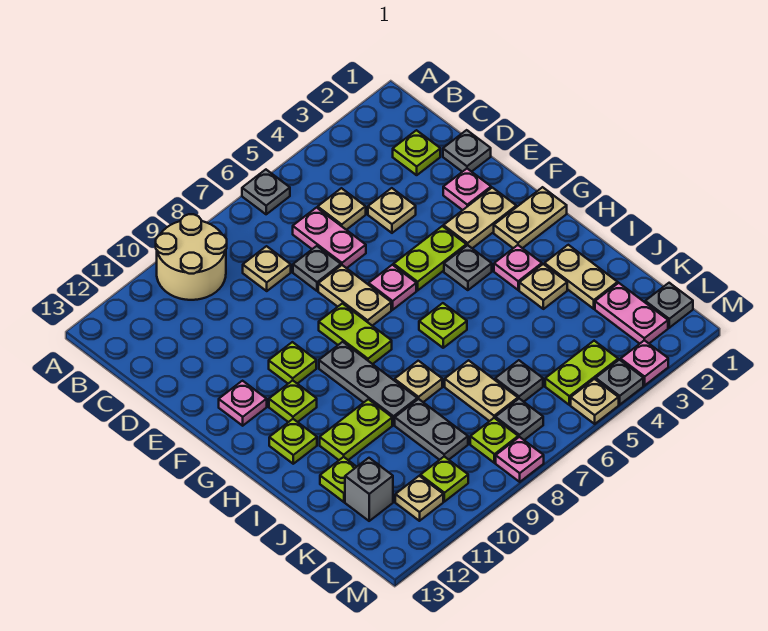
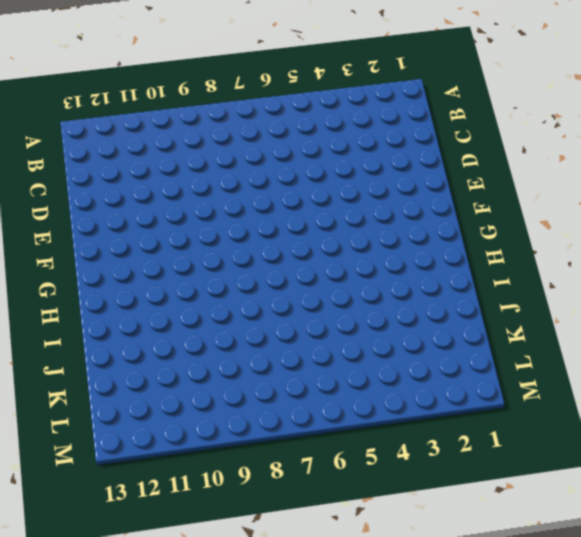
none -> grey plate A6 level 1
none -> tan round brick A9:B10 level 1
none -> lime plate C2 level 1
none -> tan plate C5 level 1

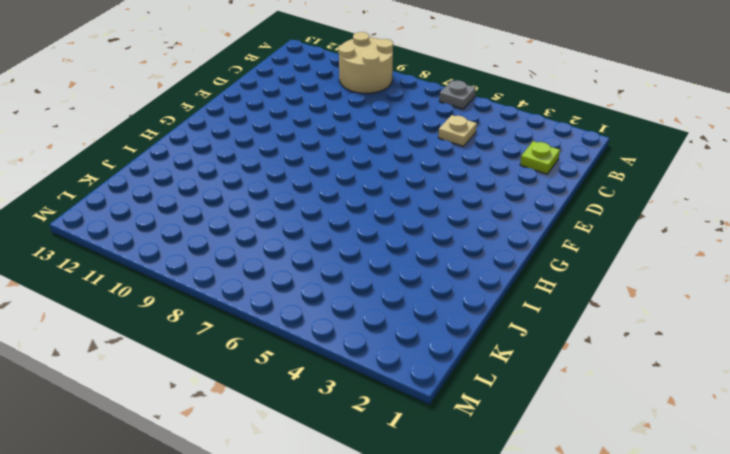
none -> pink plate C6:D6 level 1
none -> tan plate C8 level 1
none -> grey plate D1 level 1
none -> tan plate D4 level 1

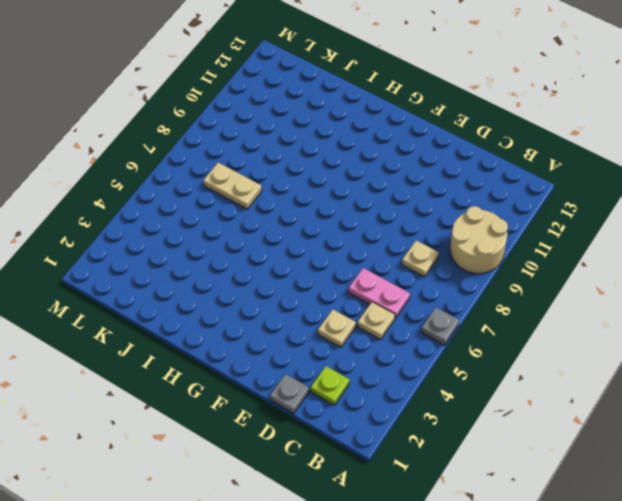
none -> grey plate D7 level 1
none -> pink plate E2 level 1
none -> tan plate E7:F7 level 1
none -> tan plate F2:F3 level 1

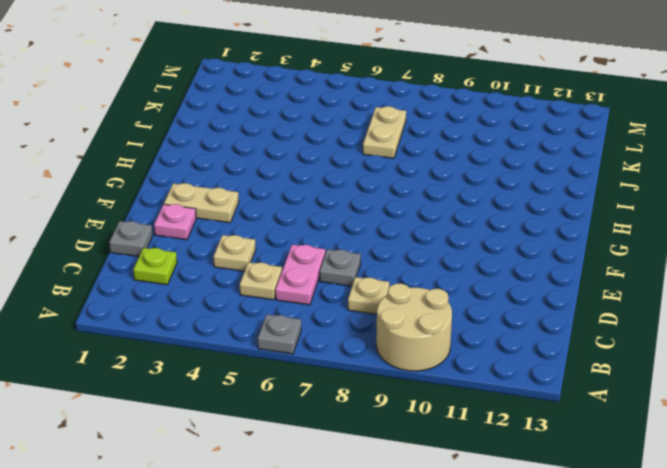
none -> tan plate E7:F7 level 1
none -> lime plate F4:F5 level 1
none -> pink plate F6 level 1
none -> lime plate F8:G8 level 1

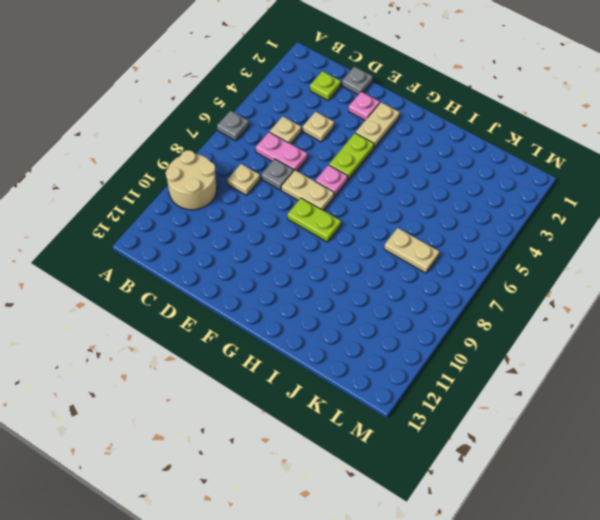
none -> lime plate F10 level 1
none -> pink plate F12 level 1
none -> tan plate G1:G2 level 1
none -> grey plate G4 level 1

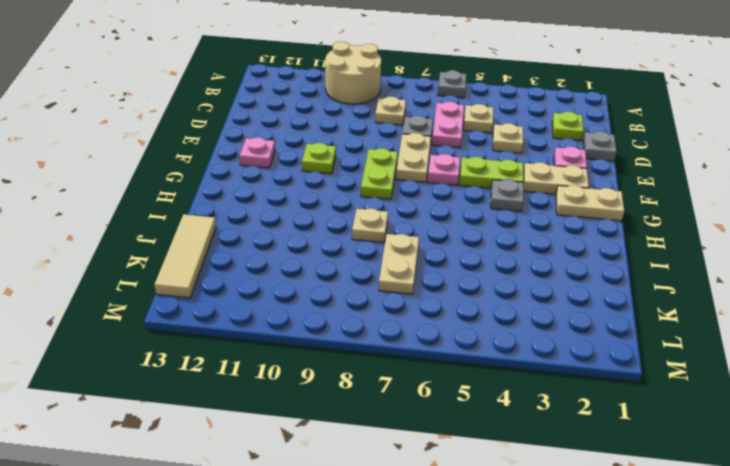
tan tile J13:L13 level 1 -> none
none -> grey plate G9:I9 level 1
none -> lime plate G11 level 1
none -> pink plate H3 level 1
none -> lime plate H6 level 1

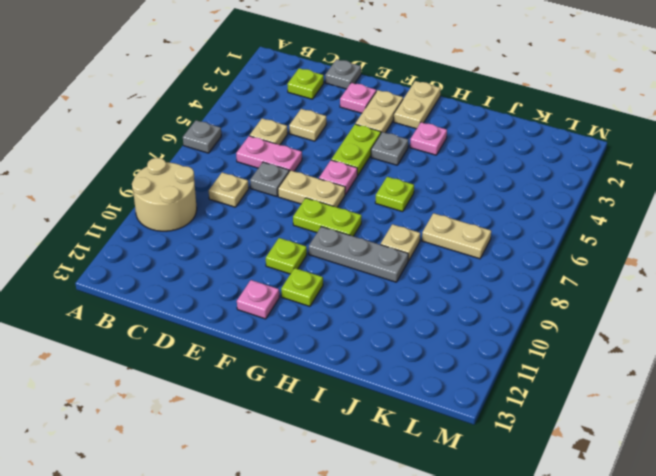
none -> lime plate H12 level 1
none -> tan plate I2:J2 level 1
none -> tan plate I3 level 1
none -> lime plate I10:I11 level 1

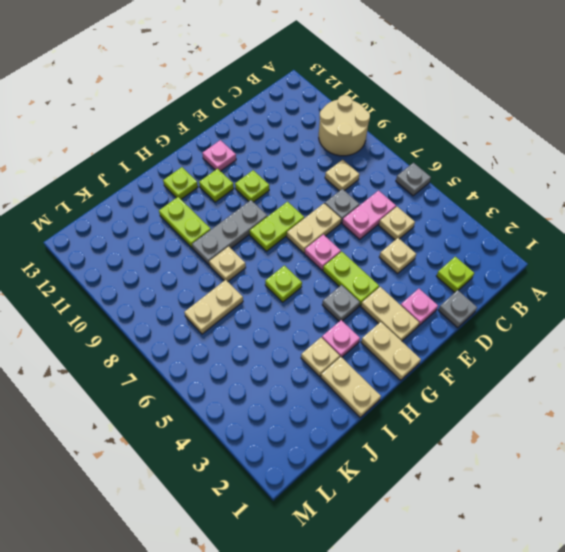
tan plate I1:I2 level 1 -> tan plate I2:J2 level 1
none -> grey plate J9:K9 level 1
none -> lime plate J12 level 1
none -> pink plate K2:L2 level 1
none -> grey plate K6 level 1

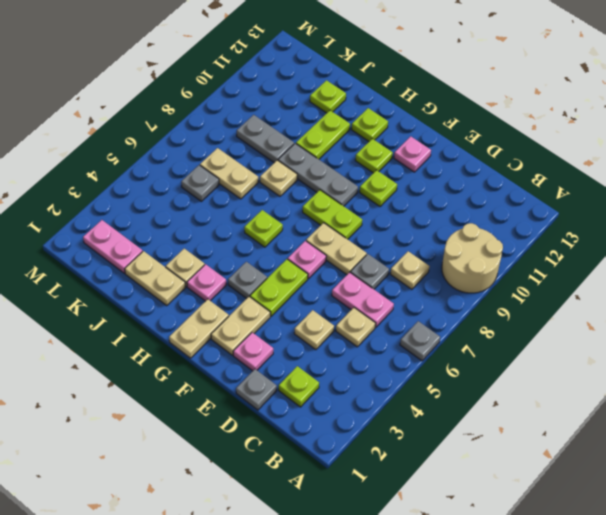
none -> grey brick K12 level 1
none -> grey plate L1 level 1
none -> lime plate L4:L5 level 1
none -> grey plate L7 level 1

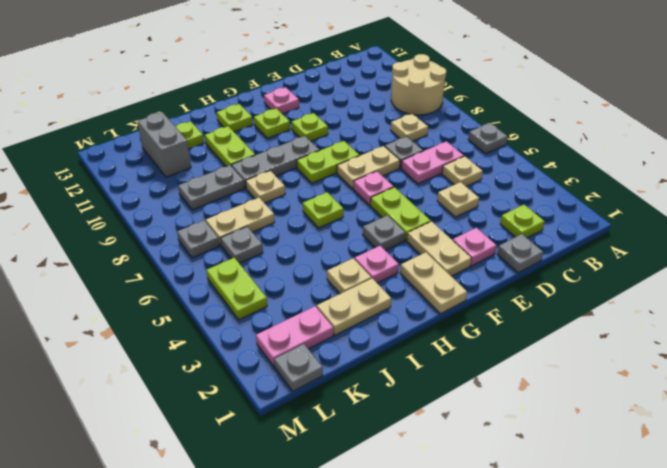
grey brick K11:K12 level 1 -> grey brick K12 level 1
none -> lime plate L8 level 1
none -> lime plate L10 level 1
none -> tan plate L11 level 1
none -> pink plate M3 level 1

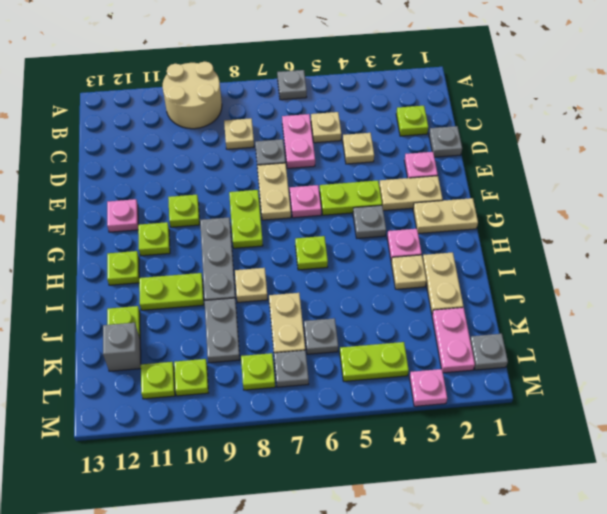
lime plate L11 level 1 -> tan plate L11 level 1
none -> grey plate M4 level 1
none -> tan plate M5 level 1
none -> pink plate M8 level 1

